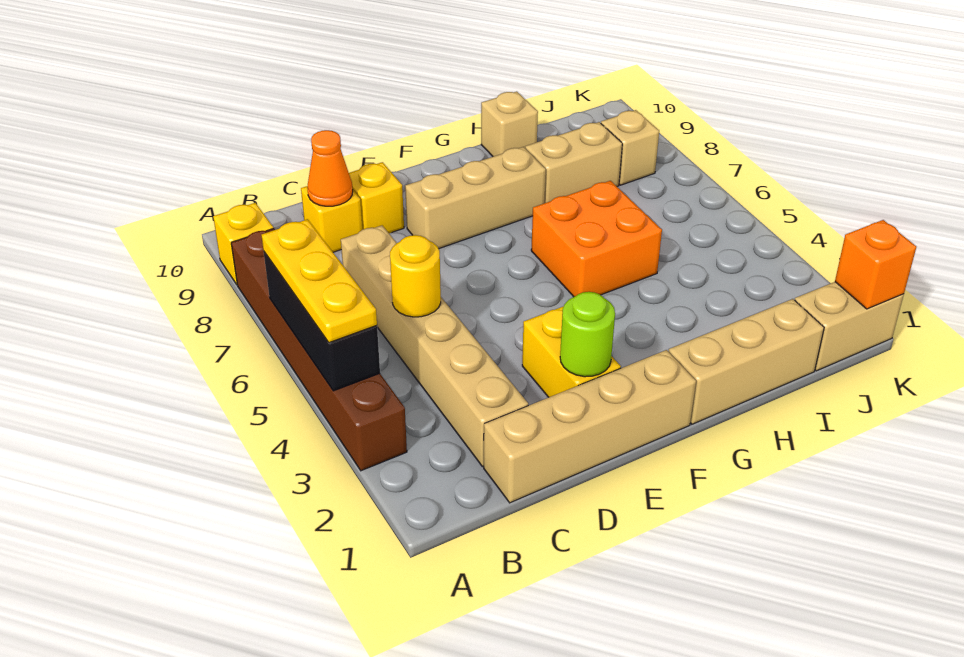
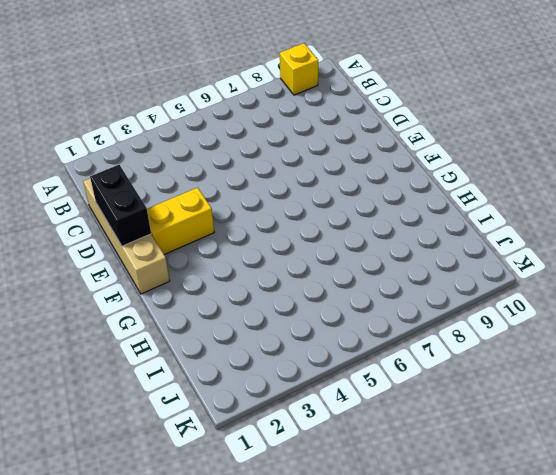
black brick D1:E1 level 2 -> none
none -> brown brick A3:A8 level 1
none -> tan brick C2:C7 level 1
none -> yellow brick C9 level 1

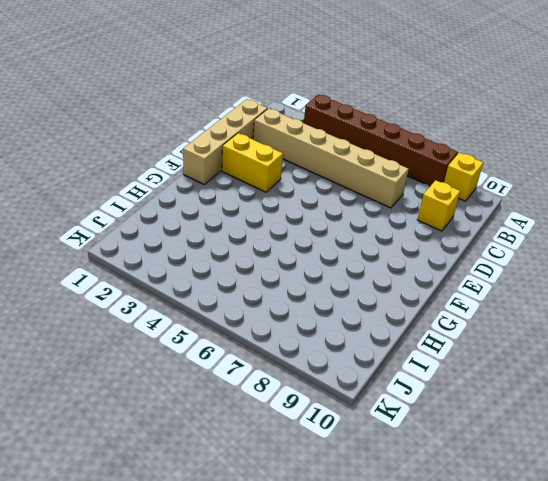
none -> yellow brick D9 level 1
none -> tan brick E8:G8 level 1
none -> tan brick G1:I1 level 1

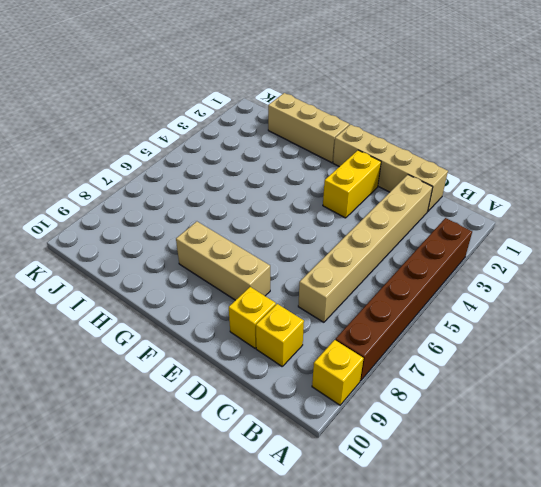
none -> orange brick G5:H6 level 1
none -> tan brick H8:I8 level 1
none -> tan brick H10 level 1

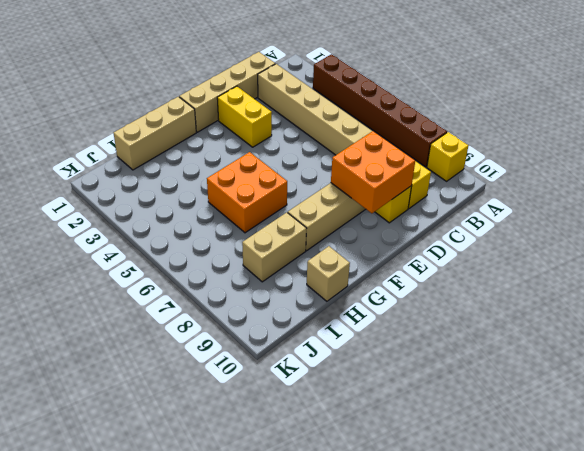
orange brick D8:E9 level 2 -> none
none -> tan brick J1:K1 level 1
none -> tan brick J8 level 1
none -> black brick A4:A6 level 2

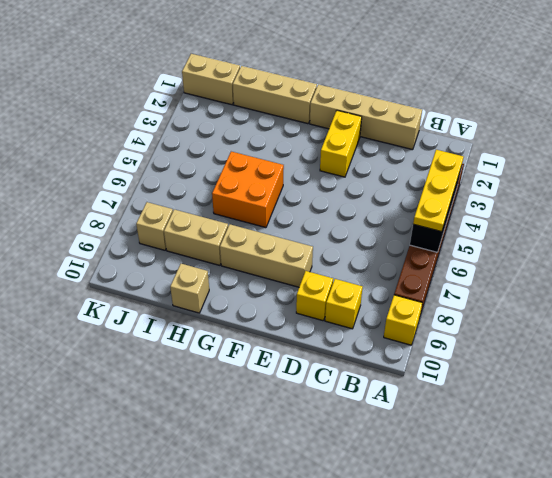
none -> tan brick C2:C7 level 1
none -> yellow round brick C5 level 2
none -> orange cone C9 level 2

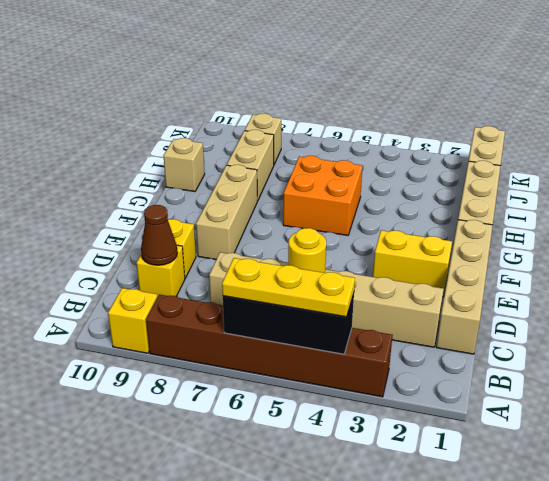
brown cone C9 level 2 -> orange cone C9 level 2
none -> lime round brick E2 level 2
none -> orange brick K1 level 2

